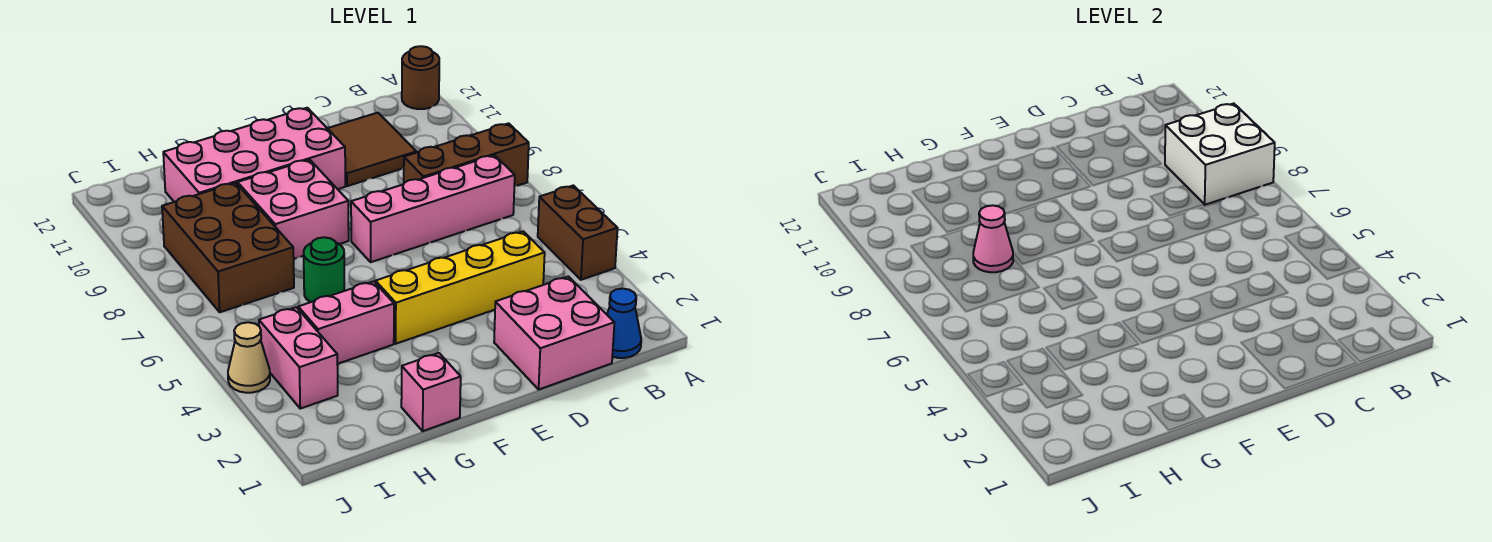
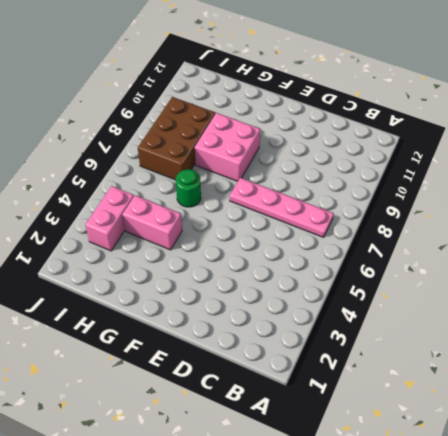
pink plate B7:E7 level 1 -> pink brick B7:E7 level 1
none -> brown brick A4:A5 level 1
none -> brown brick A8:C8 level 1
none -> brown round brick A12 level 1

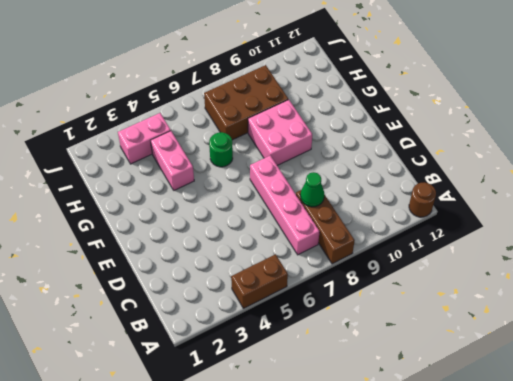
green cone C8 level 2 -> none
none -> blue cone B1 level 1
none -> pink brick C1:D2 level 1
none -> yellow brick C4:F4 level 1

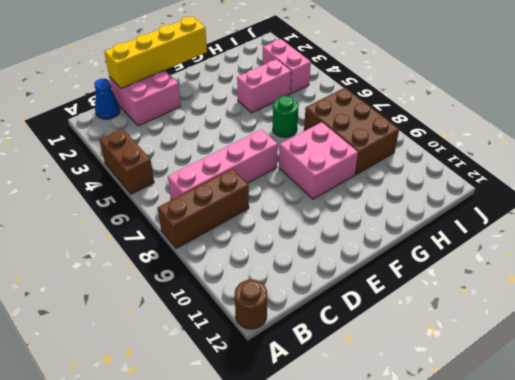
yellow brick C1:F1 level 2 -> yellow brick C4:F4 level 1
none -> brown tile C10:D11 level 1
none -> pink brick E10:H11 level 1
none -> pink brick G1 level 1

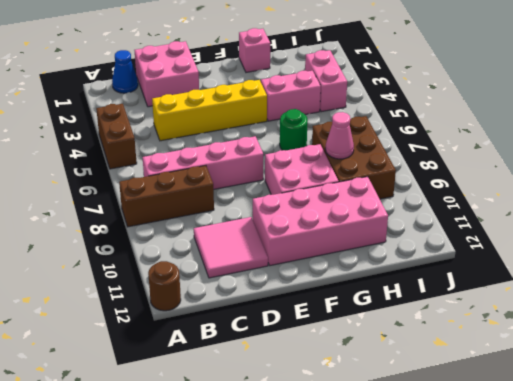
pink tile C10:D11 level 1 -> brown tile C10:D11 level 1
none -> tan cone J4 level 1
none -> white brick A8:B9 level 2

